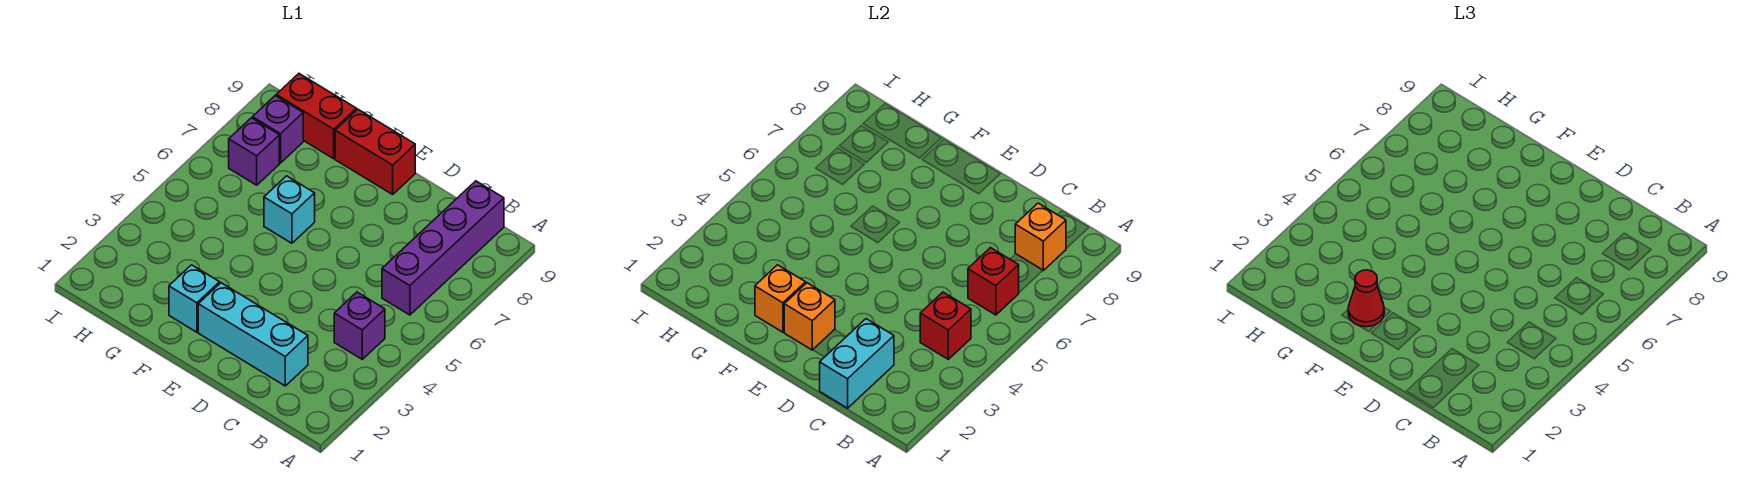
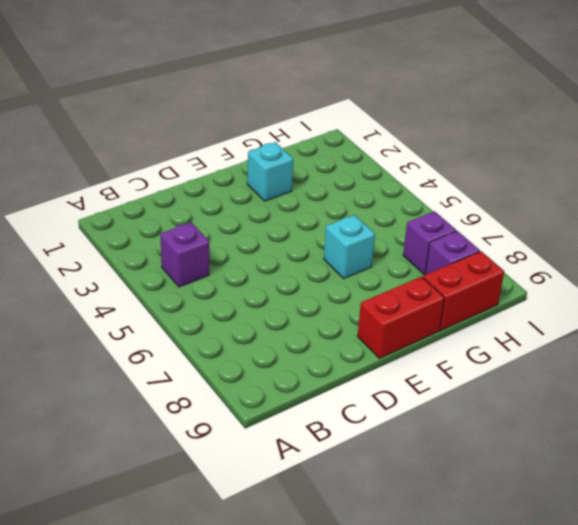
none -> purple brick B6:B9 level 1
none -> cyan brick C2:E2 level 1
none -> red brick B4 level 2

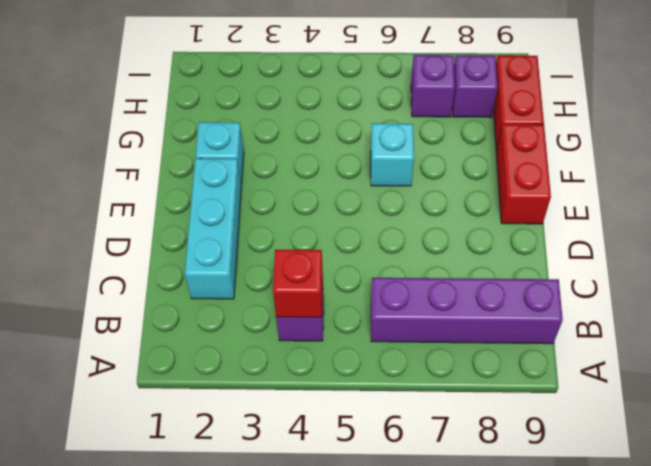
none -> red brick B6 level 2
none -> orange brick B8 level 2
none -> cyan brick C1:C2 level 2

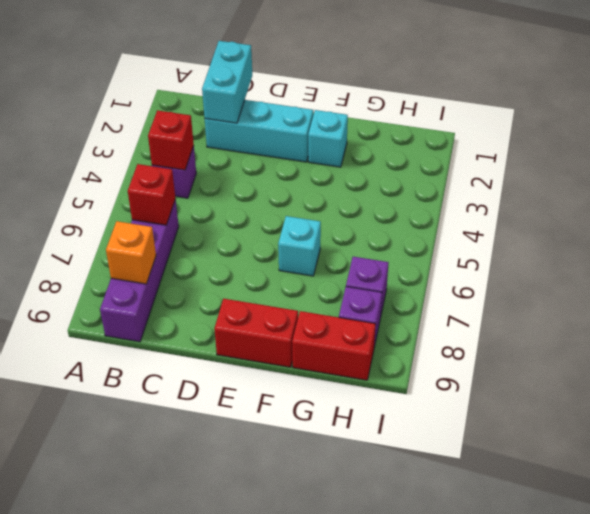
none -> orange brick E2 level 2
none -> orange brick F2 level 2
none -> red cone F2 level 3

